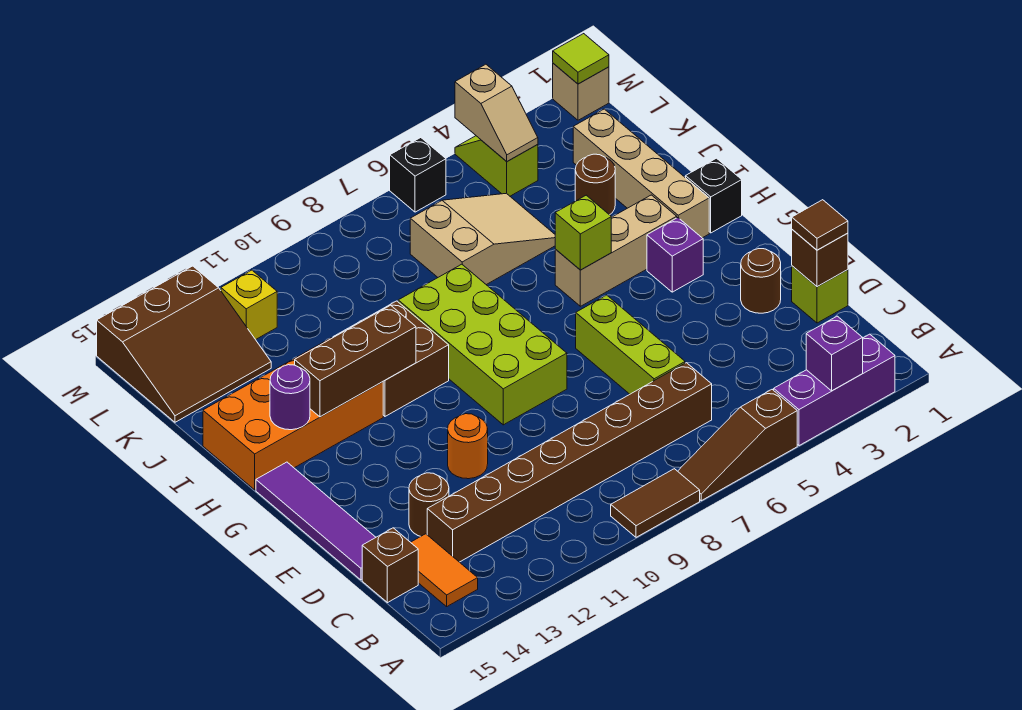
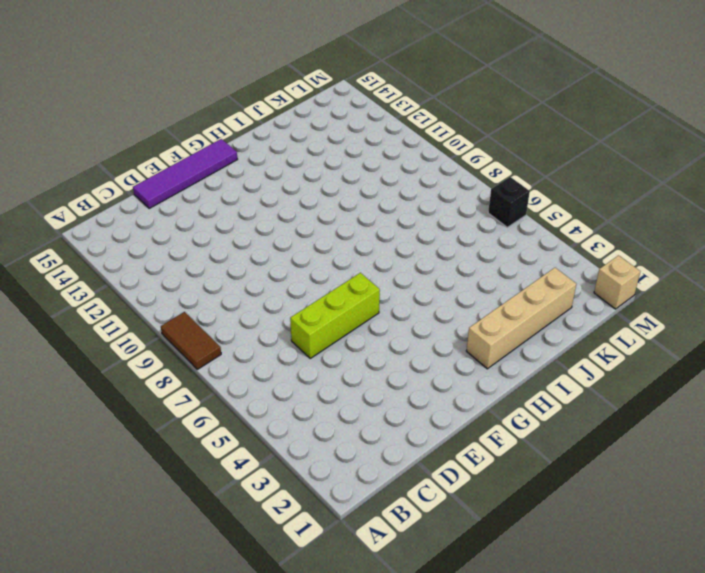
none -> purple brick A2:A4 level 1
none -> brown slope A5:A7 level 1 top 5
none -> orange tile B14:C14 level 1
none -> brown brick C6:C13 level 1

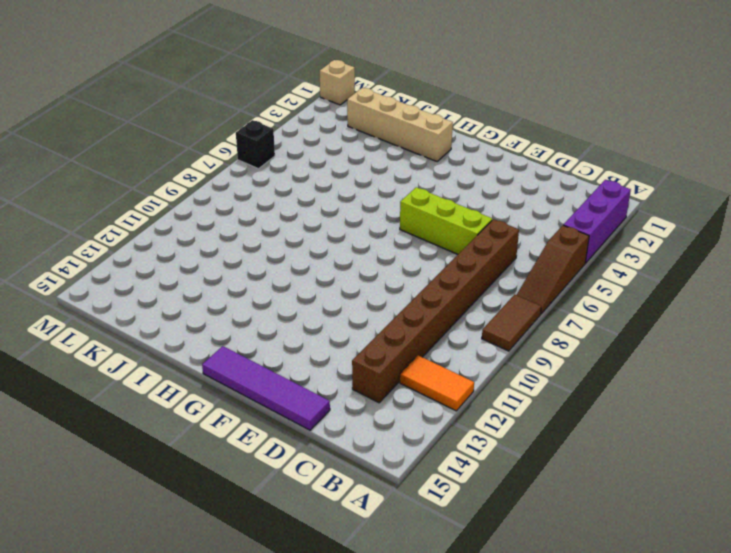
orange tile A12:B12 level 1 -> orange tile B14:C14 level 1
none -> brown brick C15 level 1
none -> lime brick D1 level 1
none -> brown round brick D13 level 1
none -> brown round brick E2 level 1

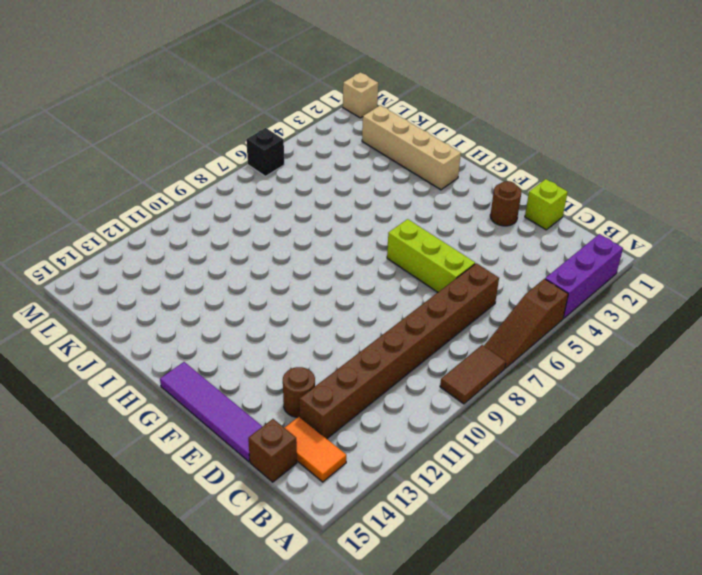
none -> orange round brick E11 level 1
none -> lime brick F8:I9 level 1
none -> purple brick G3 level 1
none -> black brick H1 level 1

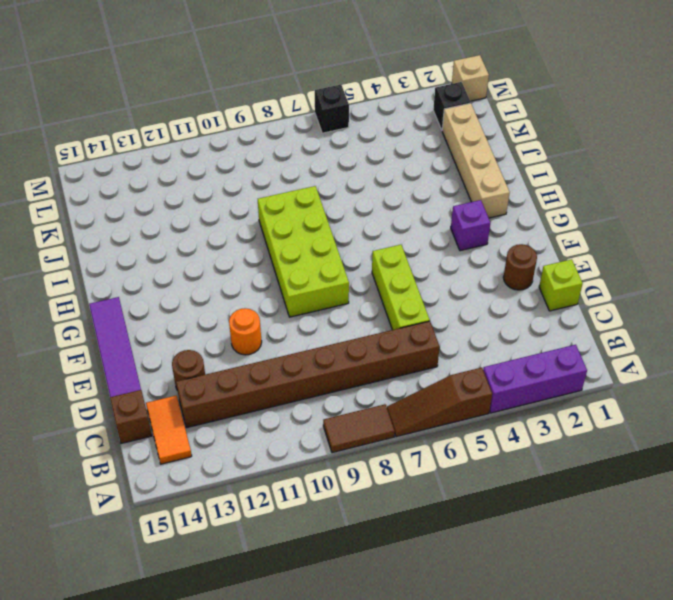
black brick L2 level 1 -> black brick H1 level 1
none -> tan brick H3:H5 level 1
none -> brown brick H10:I11 level 1
none -> orange brick H12:I15 level 1
none -> brown round brick J3 level 1

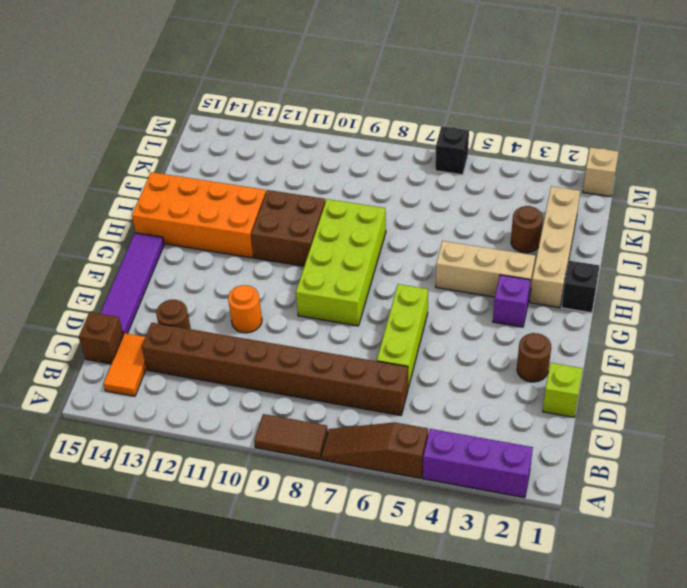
none -> tan slope J5:K7 level 1 top 7
none -> brown slope K13:M15 level 1 top M
none -> lime slope L4:M4 level 1 top L
none -> yellow brick L12 level 1

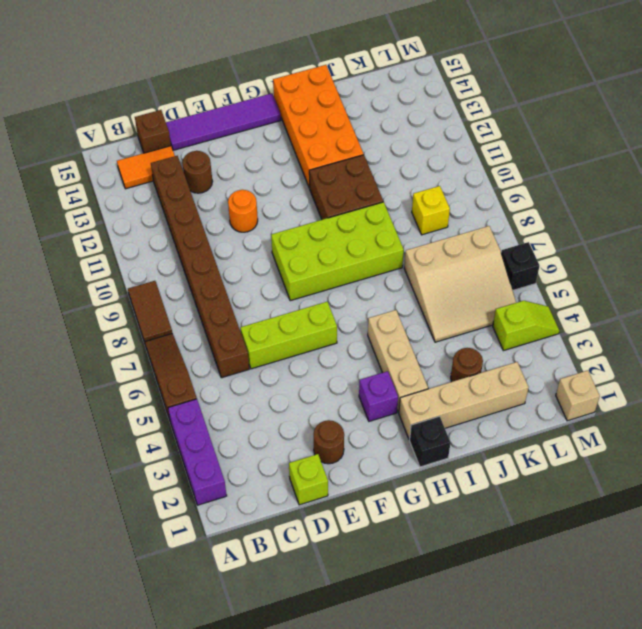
tan slope J5:L7 level 1 top 7 -> tan slope J5:K7 level 1 top 7
yellow brick K9 level 1 -> yellow brick L12 level 1
none -> brown slope K13:M15 level 1 top M
none -> purple brick A3 level 2
none -> brown brick D1 level 2
none -> lime brick H5 level 2

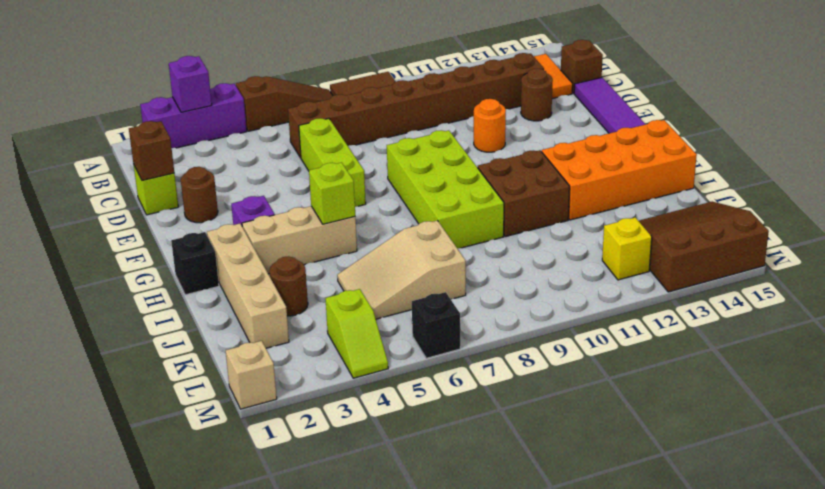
none -> brown brick H11:H13 level 2
none -> purple round brick H14 level 2
none -> tan slope L4:M4 level 2 top M
none -> lime tile M1 level 2

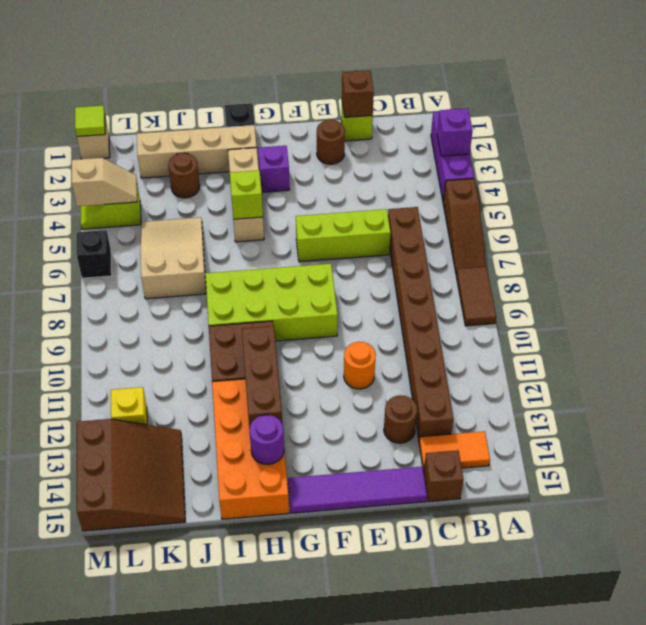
none -> brown tile D1 level 3

